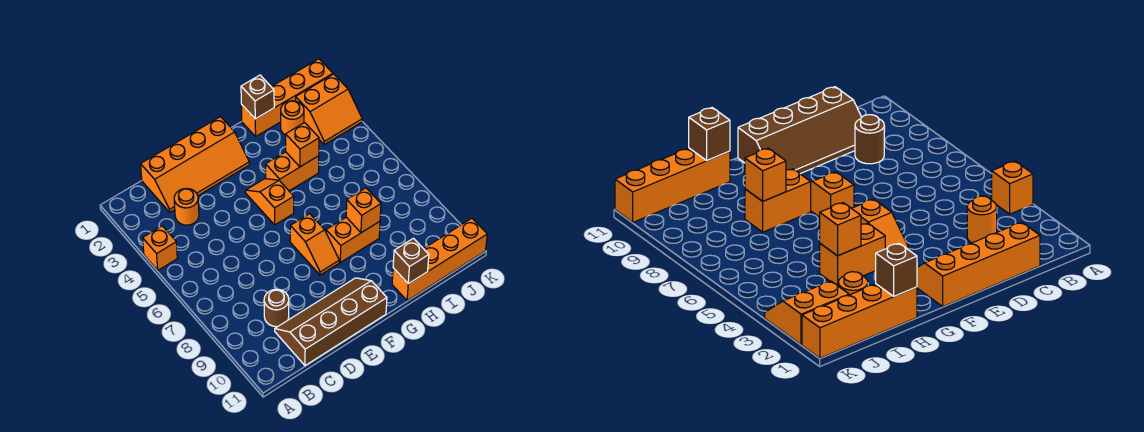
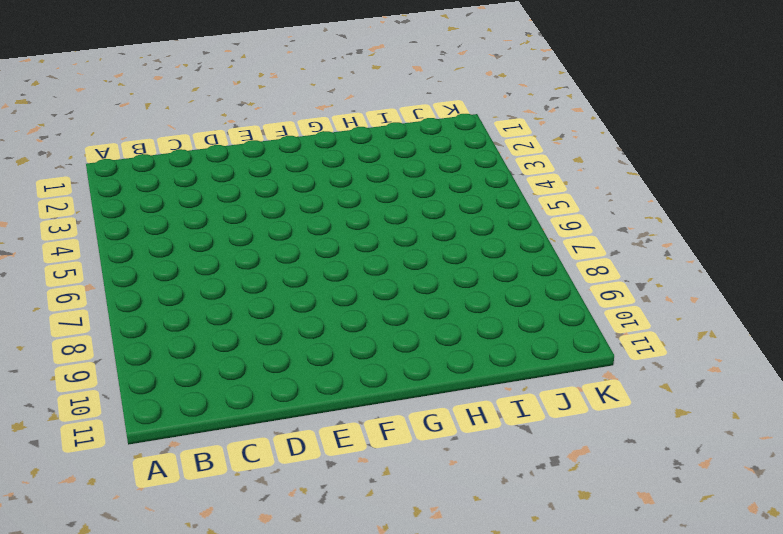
none -> orange brick A4 level 1
none -> orange slope C1:F2 level 1 top 1
none -> orange round brick C3 level 1

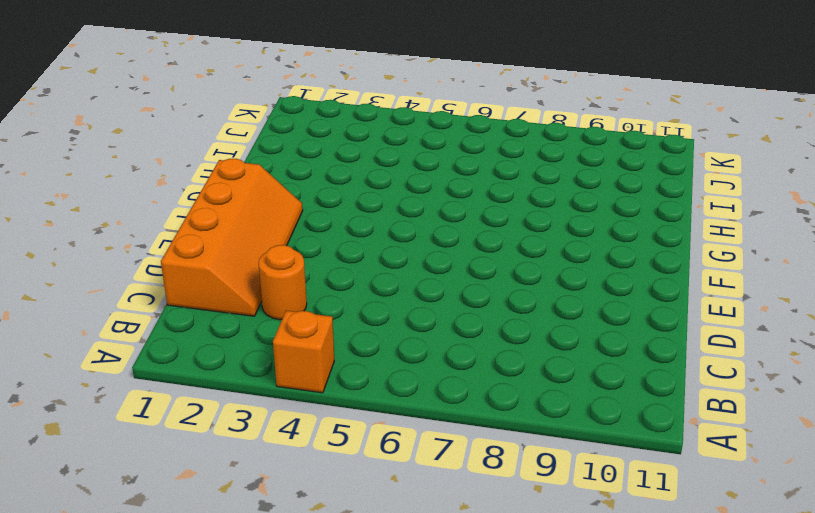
none -> brown round brick C9 level 1
none -> brown slope C10:F11 level 1 top 11
none -> orange slope F4:F5 level 1 top 5

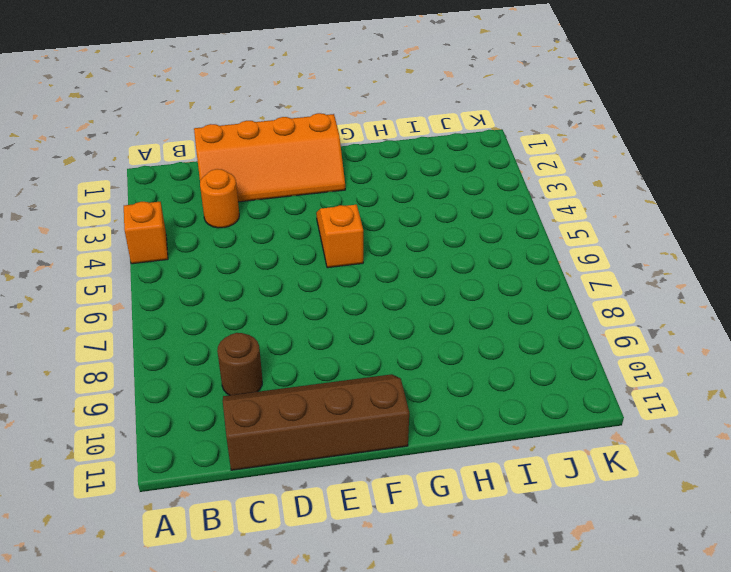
none -> orange slope F7:F8 level 1 top 7
none -> orange brick G4:H4 level 1
none -> orange brick G8:H8 level 1

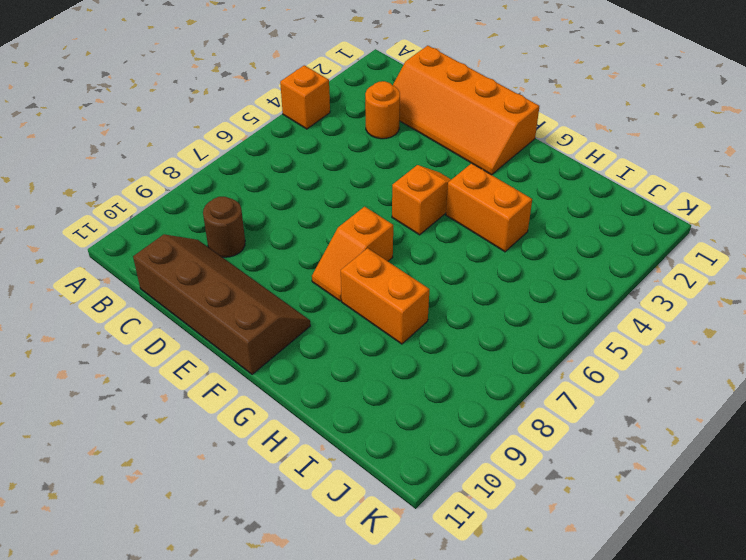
none -> orange brick H1:K1 level 1
none -> orange brick H11:K11 level 1
none -> orange round brick I2 level 1

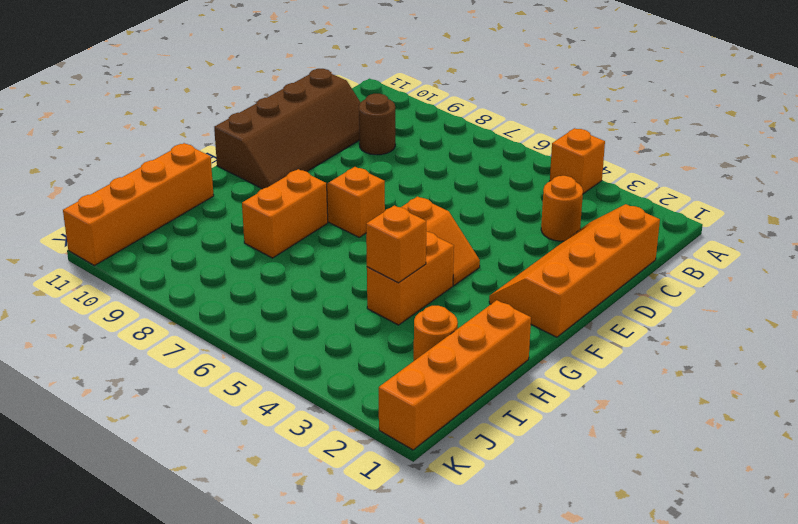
none -> orange slope J2:K3 level 1 top 2
none -> brown brick H1 level 2
none -> orange brick H8 level 2

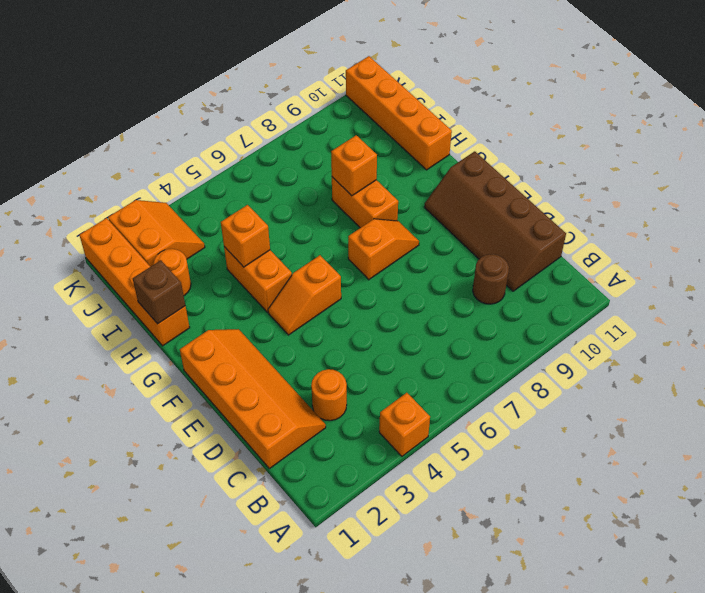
none -> brown brick H11 level 2

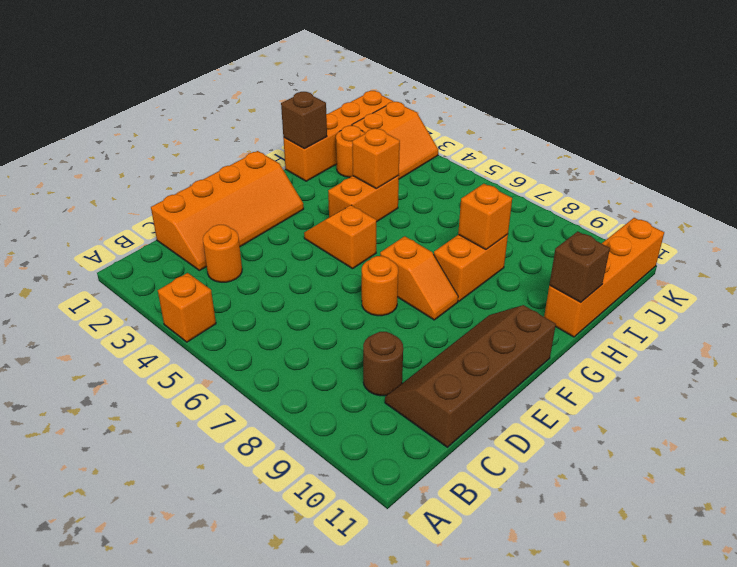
orange round brick E7 level 1 -> none

